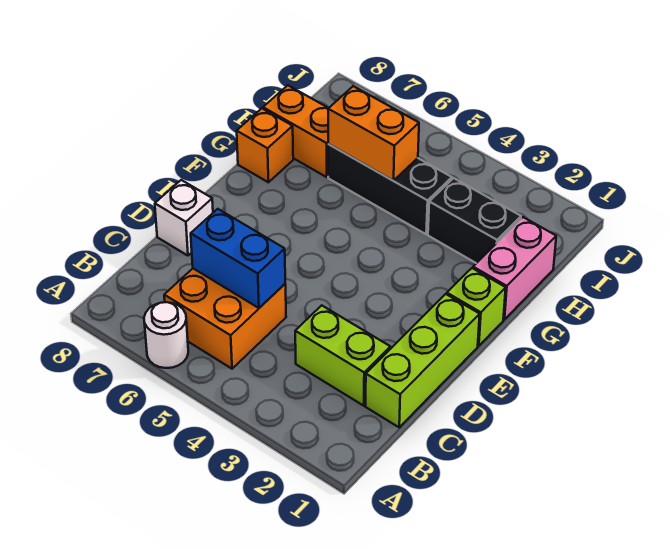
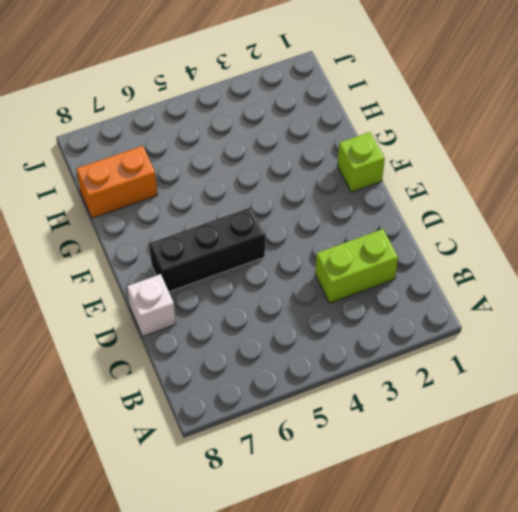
black brick E5:E7 level 1 -> black brick H4:H6 level 1
none -> white round brick A6 level 1
none -> orange brick B5:C6 level 1
none -> lime brick C1:E1 level 1

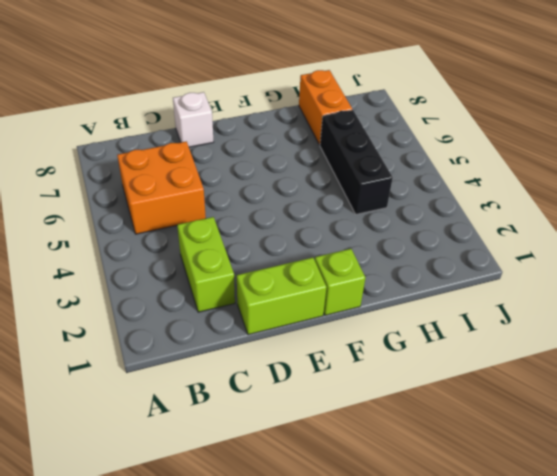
lime brick D1:E1 level 1 -> lime brick C1:E1 level 1
none -> white round brick A6 level 1
none -> pink brick G1:H1 level 1
none -> orange brick G8 level 1

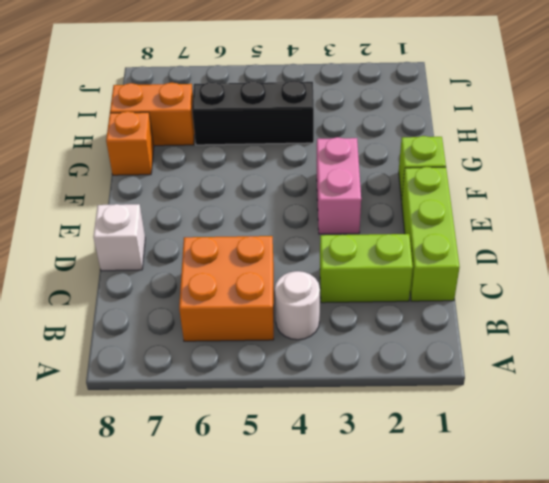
white round brick B4 level 1 -> white round brick A6 level 1
pink brick E3:F3 level 1 -> pink brick G1:H1 level 1
none -> black brick H2:H3 level 1
none -> blue brick C5:C6 level 2
none -> orange brick H5:H6 level 2

